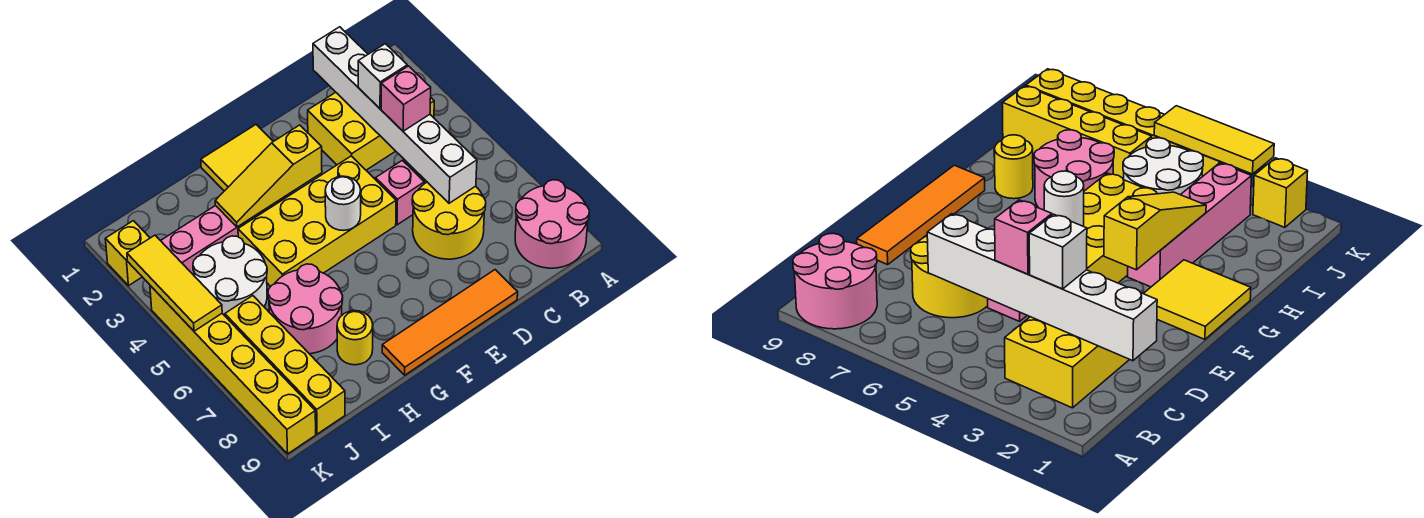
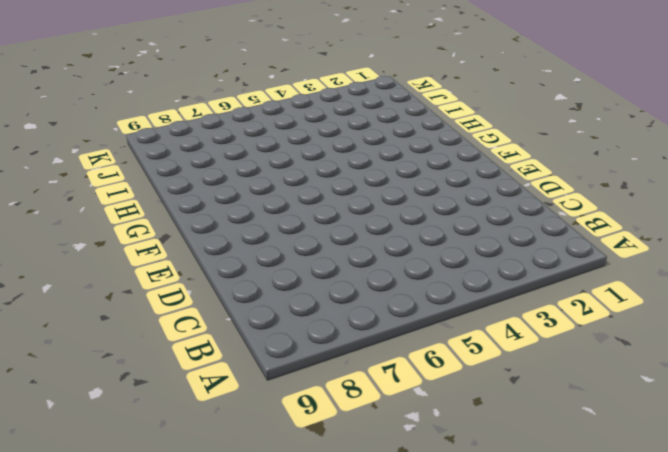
none -> pink round brick A8:B9 level 1
none -> yellow brick B2:D3 level 1
none -> yellow round brick C6:D7 level 1

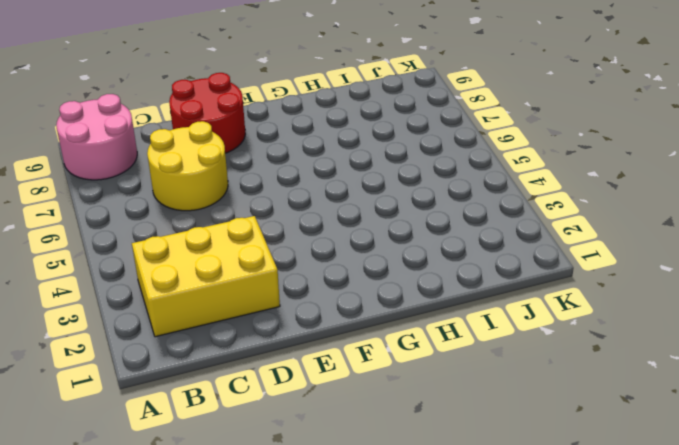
red round brick D8:E9 level 1 -> orange tile D9:G9 level 1
none -> pink brick D5 level 1
none -> yellow brick E4:H5 level 1
none -> yellow tile F1:G2 level 1

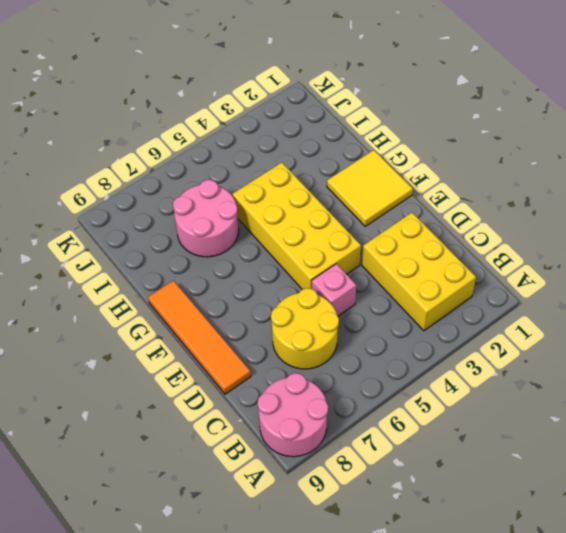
none -> pink brick G3:J3 level 1
none -> yellow round brick H8 level 1
none -> white round brick I4:J5 level 1

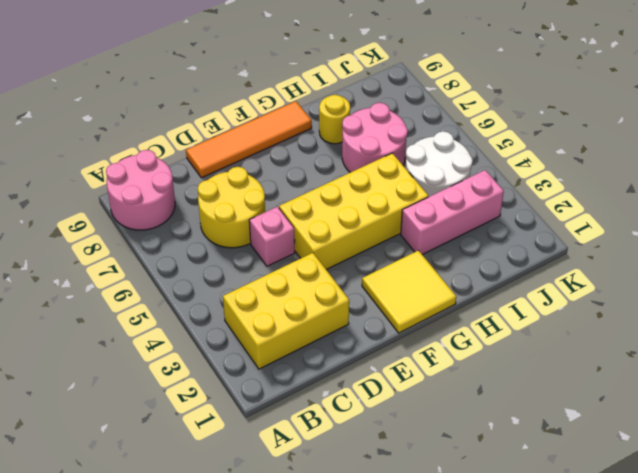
pink brick H3:J3 level 1 -> pink brick G3:J3 level 1
none -> yellow brick J6:J9 level 1
none -> yellow brick K2 level 1
none -> yellow brick K4:K9 level 1

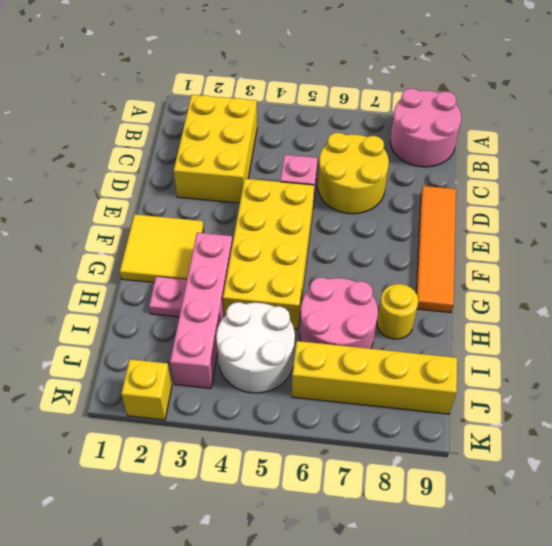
pink plate H2 level 1 -> none
none -> yellow brick K4:K9 level 1
none -> white brick C1:C6 level 2
none -> yellow slope F3:H3 level 2 top F

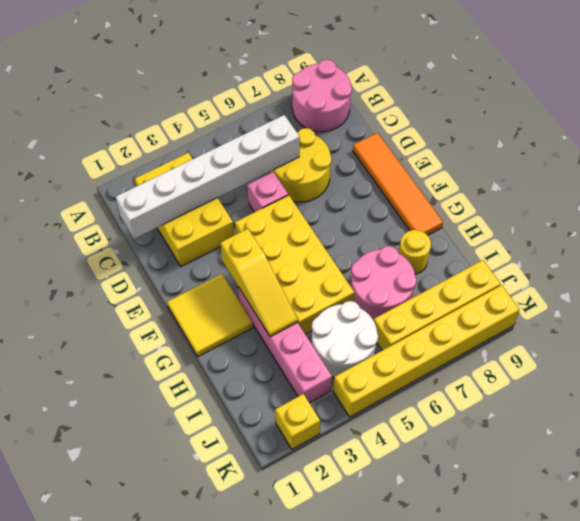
none -> white round brick F5 level 2
none -> yellow tile K3:K5 level 2
none -> white brick C3 level 3

